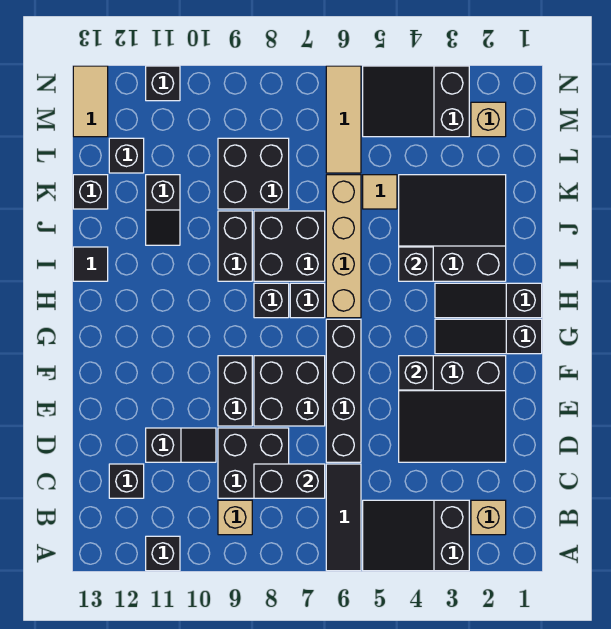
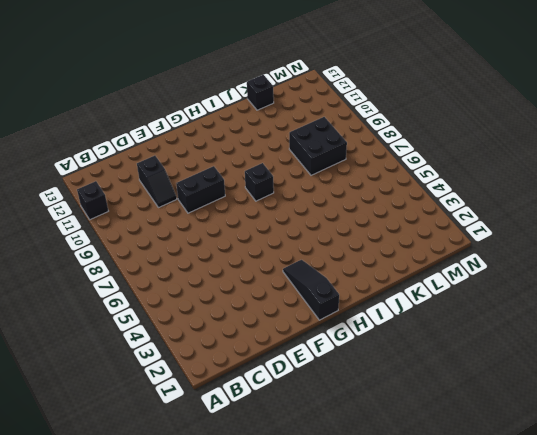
none -> black slope A3:B5 level 1 top 3
none -> black tile A6:C6 level 1
none -> tan brick B2 level 1
none -> tan brick B9 level 1

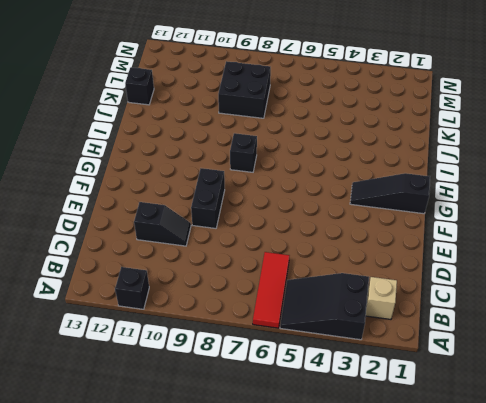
red tile A6:C6 level 1 -> black tile A6:C6 level 1
none -> tan brick B9 level 1
none -> black brick C8:D9 level 1
none -> black brick C12 level 1
none -> black slope D2:F4 level 1 top F

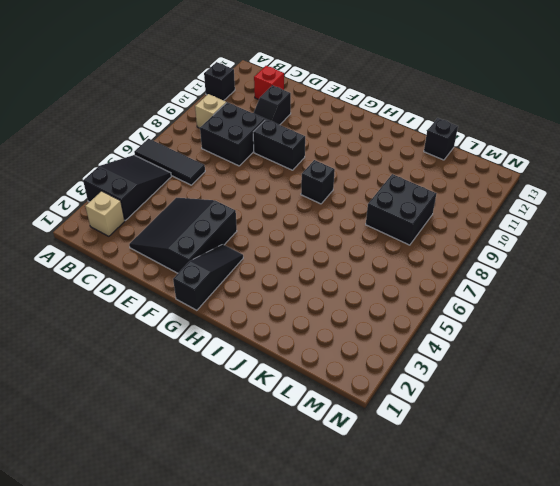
red brick C12 level 1 -> black brick C12 level 1
none -> black brick D6:G6 level 1
none -> black brick E7:F8 level 1
none -> black slope H1:H3 level 1 top 1
none -> tan brick H6:K6 level 1

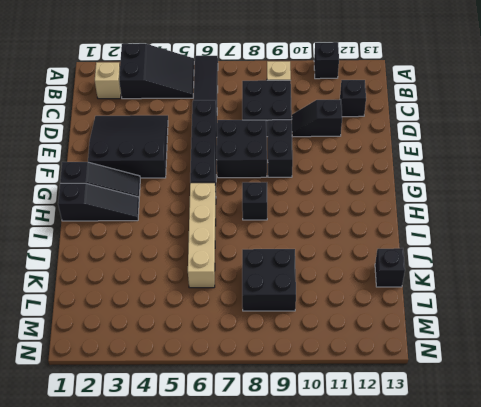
none -> black brick H7 level 1
none -> black slope I2:K4 level 1 top I
none -> black brick I7:J8 level 1
none -> black brick I9:J9 level 1

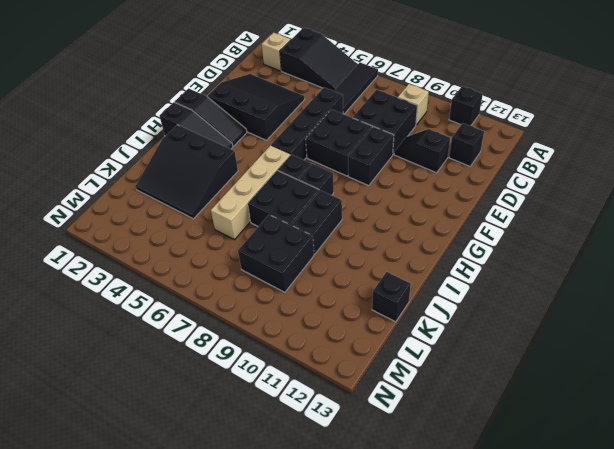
none -> black tile I13 level 1
none -> black slope J11:K11 level 1 top K
none -> tan tile K5 level 1
none -> tan tile L6:N6 level 1

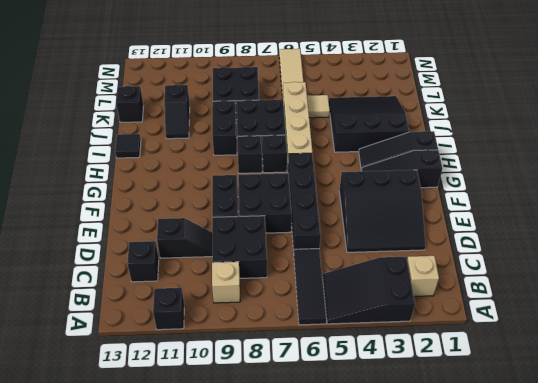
none -> black brick L12 level 1
none -> tan brick M2 level 1
none -> black slope M3:N5 level 1 top 3
none -> tan tile M13:N13 level 1

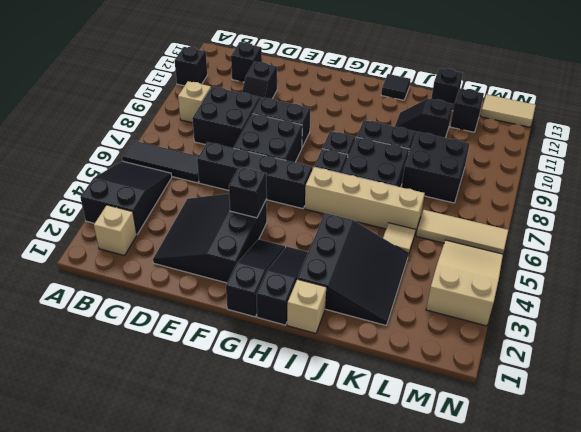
tan brick I1 level 1 -> tan brick M2 level 1
tan slope M3:N5 level 1 top 3 -> black slope M3:N5 level 1 top 3
none -> black brick N11 level 1
none -> black brick C7:C8 level 2
none -> black brick I4 level 2

